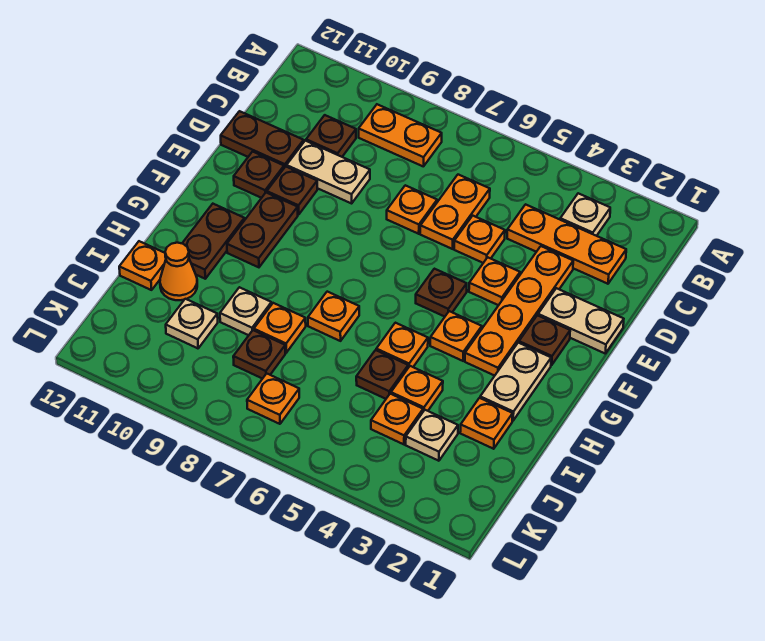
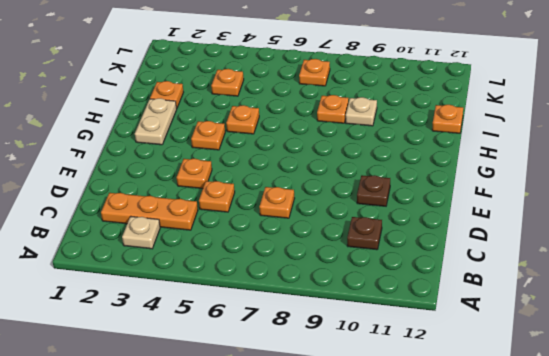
none -> orange plate B8:B9 level 1
none -> orange plate C6:D6 level 1
none -> orange plate D3:G3 level 1
none -> tan plate D9:D10 level 1

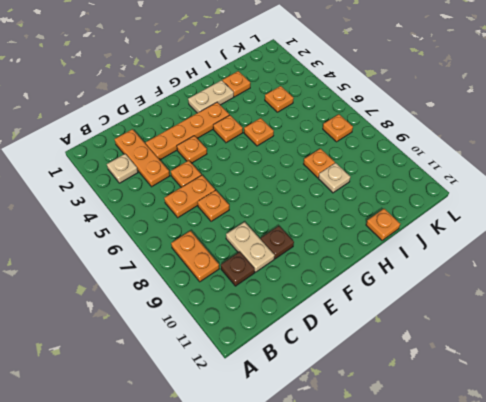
none -> brown plate D11:D12 level 1
none -> tan plate E1:E2 level 1
none -> brown plate E11 level 1
none -> brown plate F2 level 1

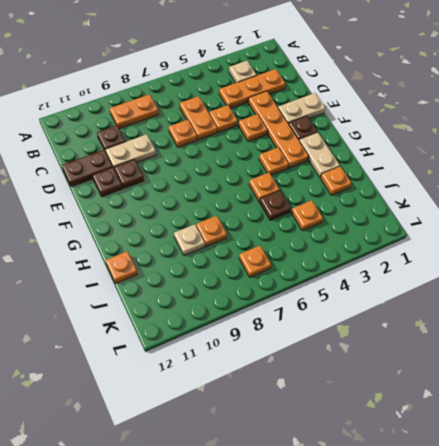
none -> brown plate F5 level 1
none -> brown plate F10:G10 level 1
none -> brown plate G11:H11 level 1
none -> orange plate H7 level 1

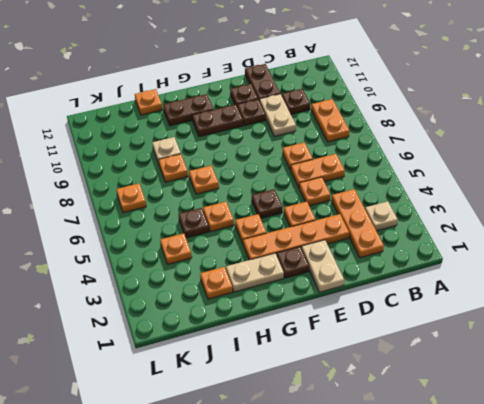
none -> orange plate I4 level 1
none -> orange cone I11 level 1
none -> tan plate J3 level 1
none -> brown plate J8 level 1

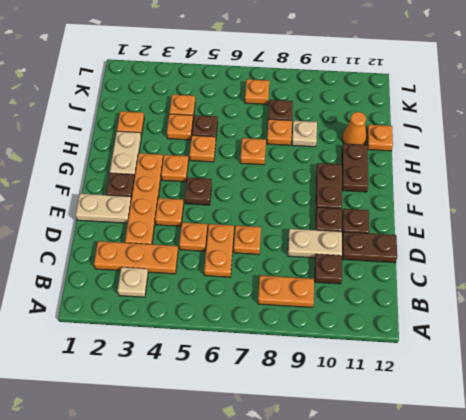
none -> tan plate J3 level 1
none -> tan plate J10 level 1

